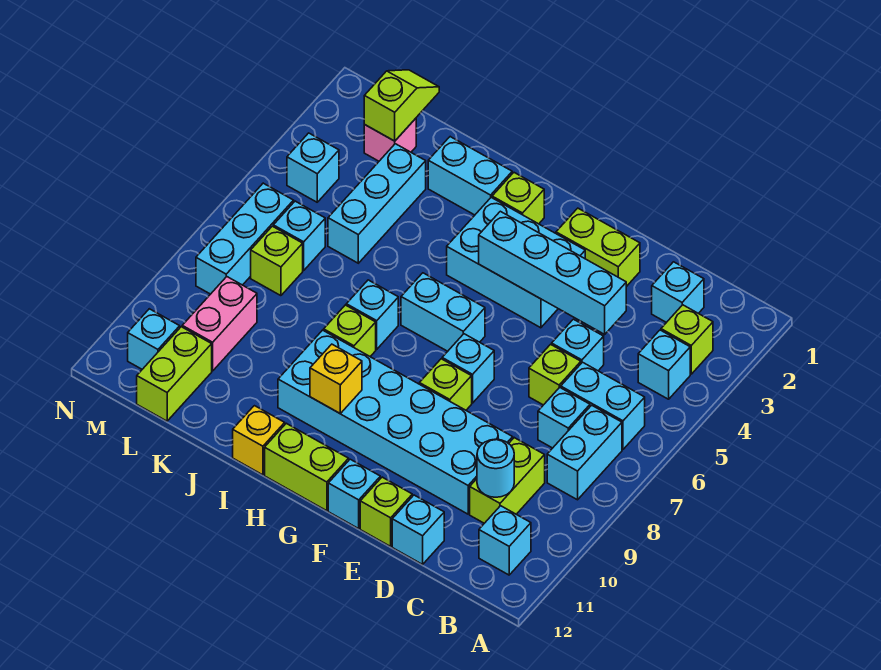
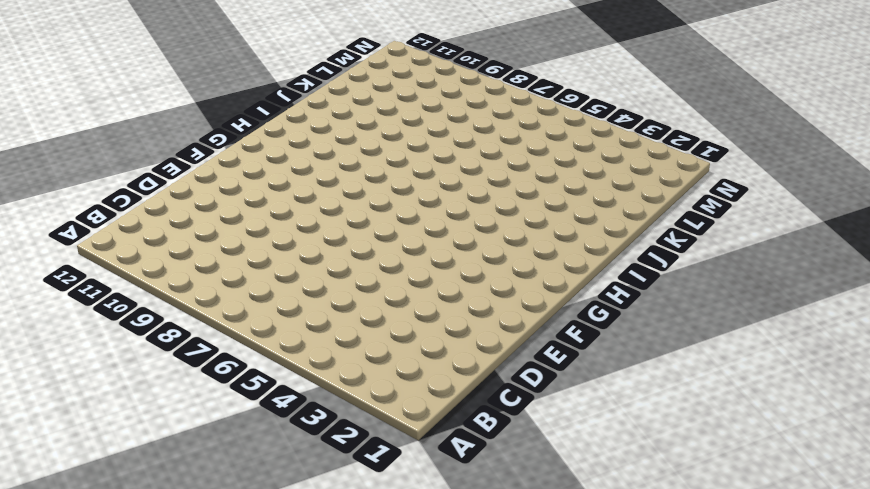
none -> lime brick B3 level 1
none -> cyan brick B4 level 1
none -> cyan brick B6:C6 level 1
none -> cyan brick B7:B8 level 1

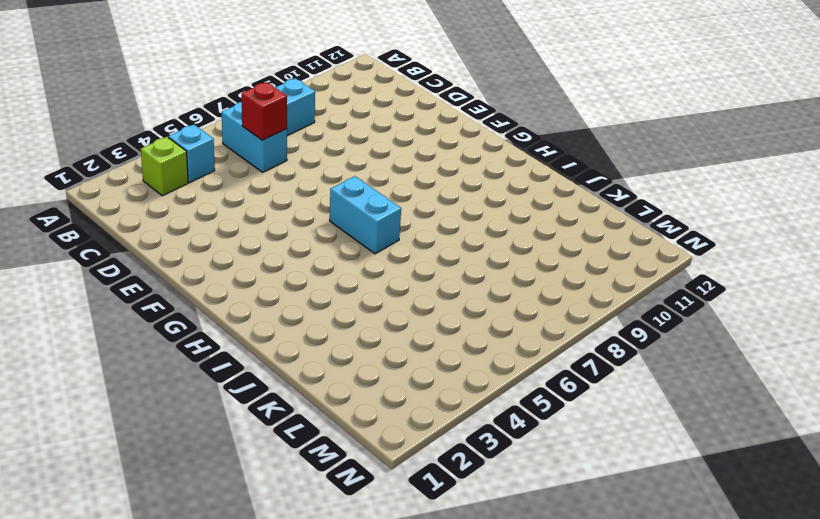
red brick C6 level 2 -> none
none -> cyan brick B11 level 1
none -> cyan brick C2 level 1
none -> cyan brick C7 level 1
none -> lime brick C9:C10 level 1

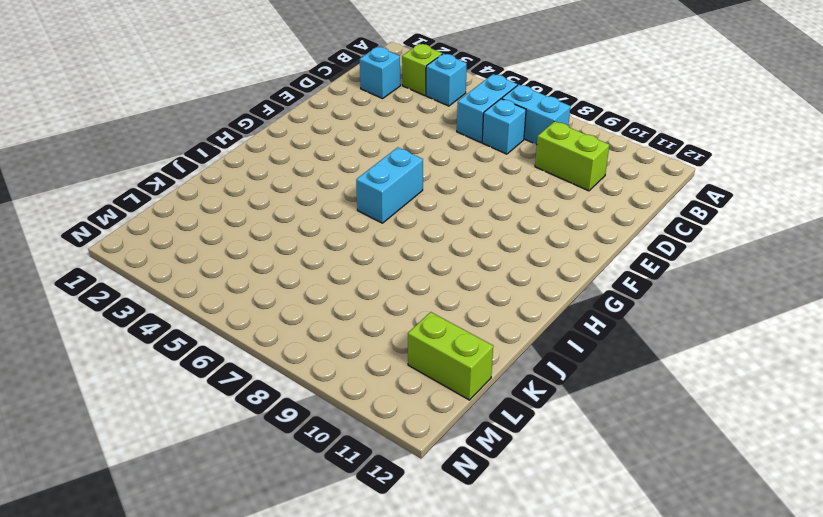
none -> cyan brick B11 level 1
none -> cyan brick D5 level 1
none -> lime brick D6 level 1
none -> cyan brick D9:I10 level 1

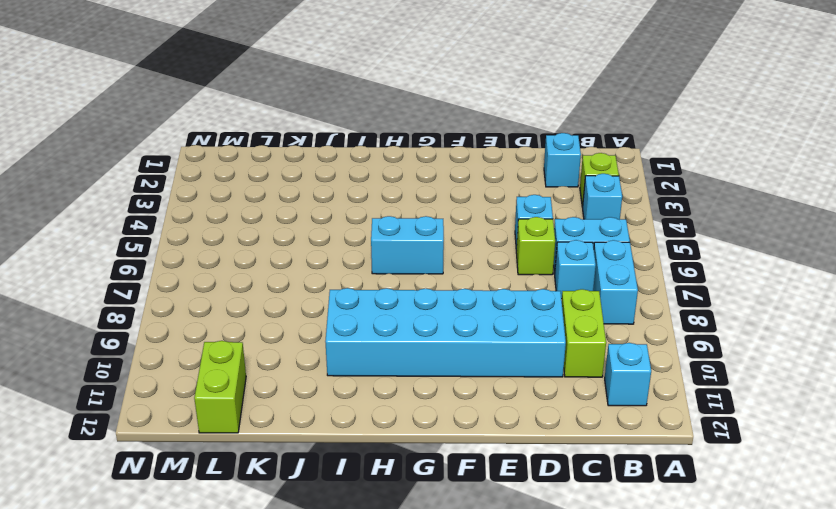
none -> cyan brick D12 level 1
none -> lime brick E2:F2 level 1
none -> lime brick E12 level 1
none -> cyan brick F3:H4 level 1

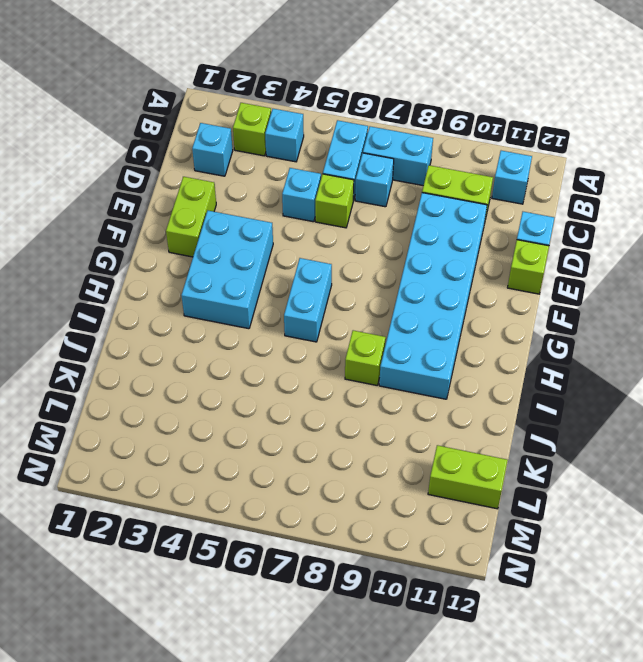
none -> cyan brick F7 level 1
none -> lime brick F8 level 1
none -> cyan brick F12 level 1
none -> lime brick G12:H12 level 1

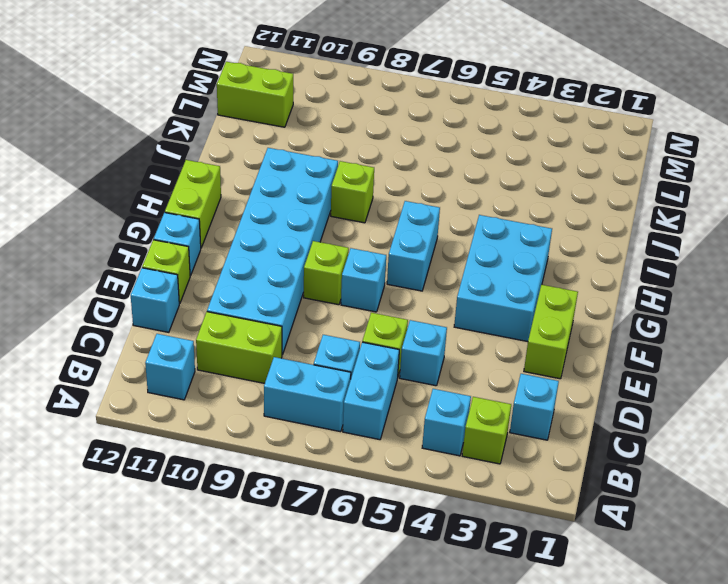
none -> lime brick H2 level 1
none -> cyan brick I2:J2 level 1
none -> cyan brick I7 level 1
none -> yellow brick I12 level 1

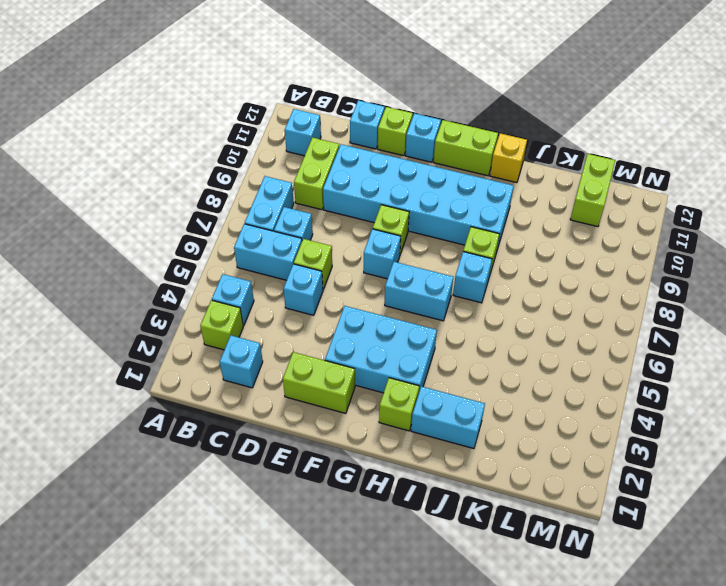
none -> cyan brick K3:K5 level 1
none -> pink brick L2 level 1
none -> cyan brick L6 level 1
none -> lime brick L7 level 1

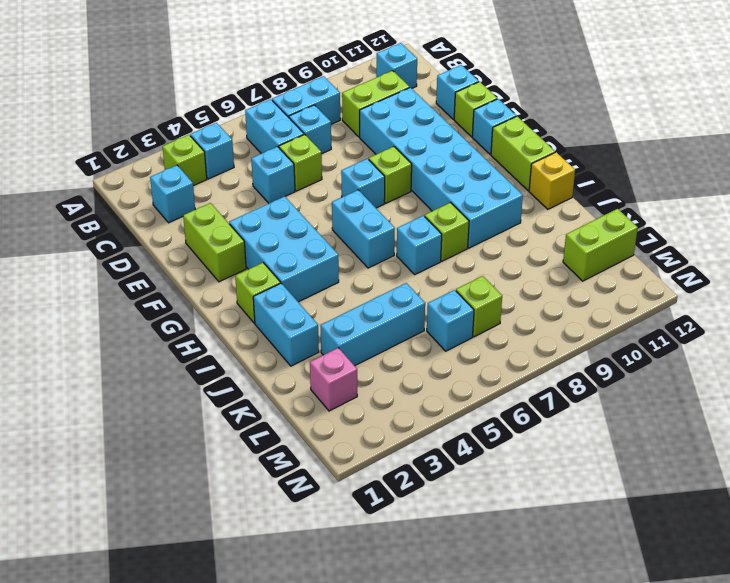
none -> pink brick L9:L10 level 1
none -> cyan brick M4 level 1
none -> cyan brick M6:M8 level 1
none -> cyan brick M11 level 1

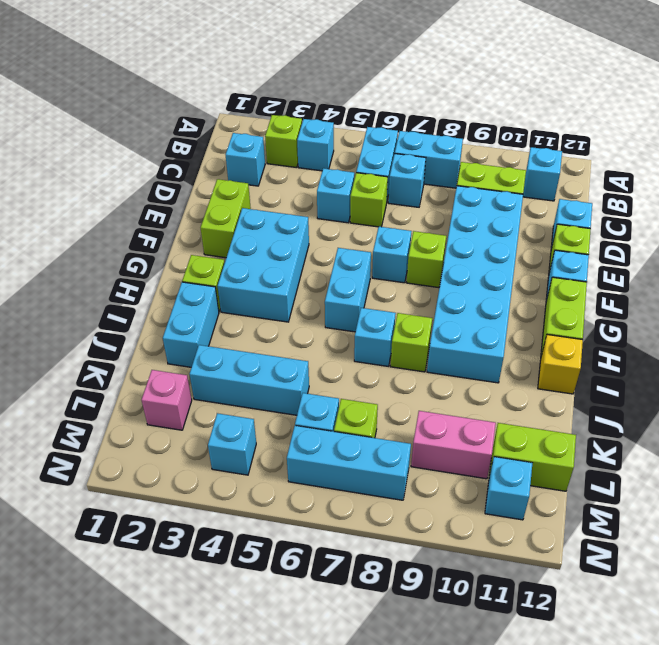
none -> cyan round brick C10 level 2
none -> cyan brick D4:G4 level 2
none -> yellow brick H10 level 2
none -> lime slope L1:L2 level 2 top 2

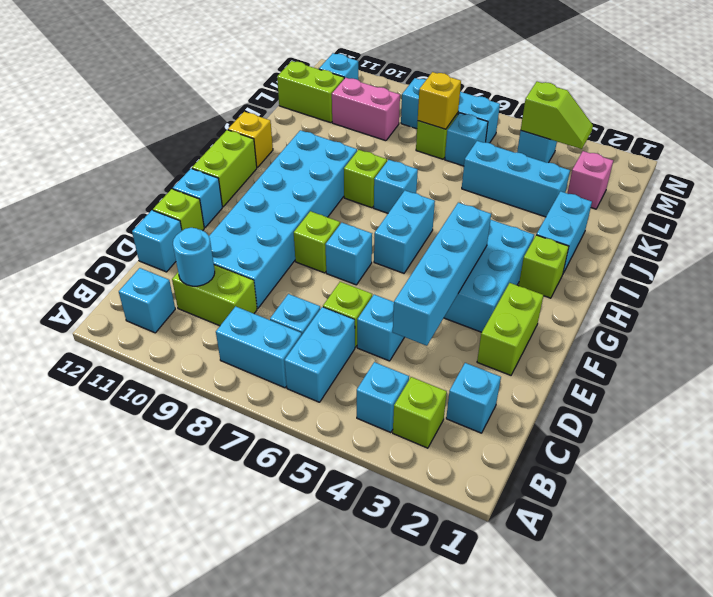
yellow brick L7 level 2 -> yellow brick H10 level 2
lime slope M3:M4 level 2 top 4 -> lime slope L1:L2 level 2 top 2

